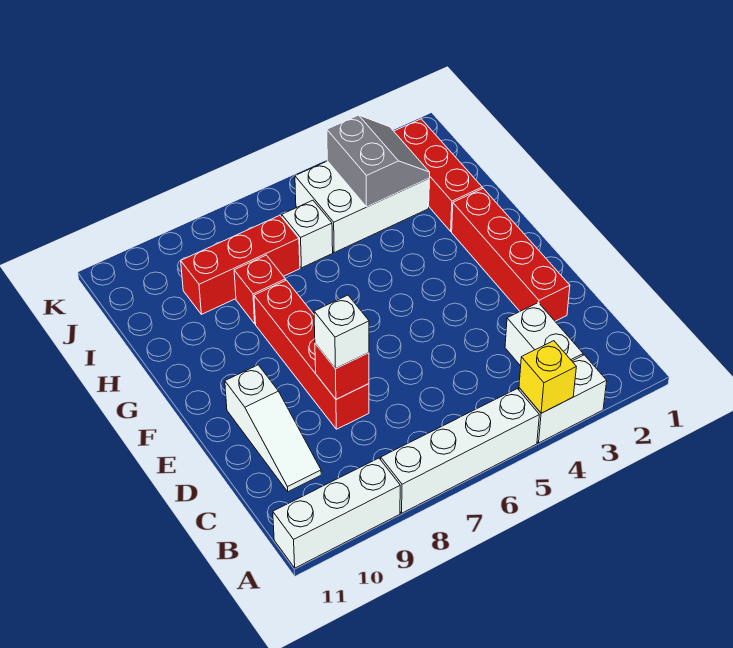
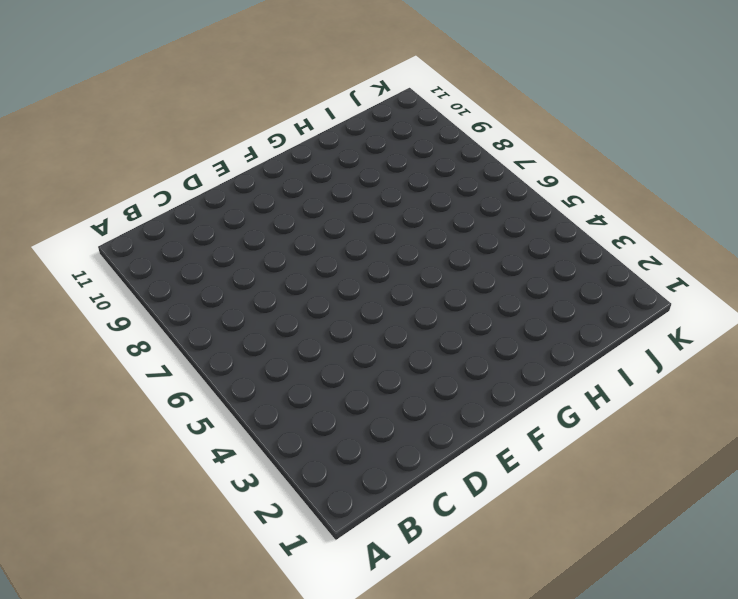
none -> white brick A3:A4 level 1
none -> white brick A5:A8 level 1
none -> white brick A9:A11 level 1

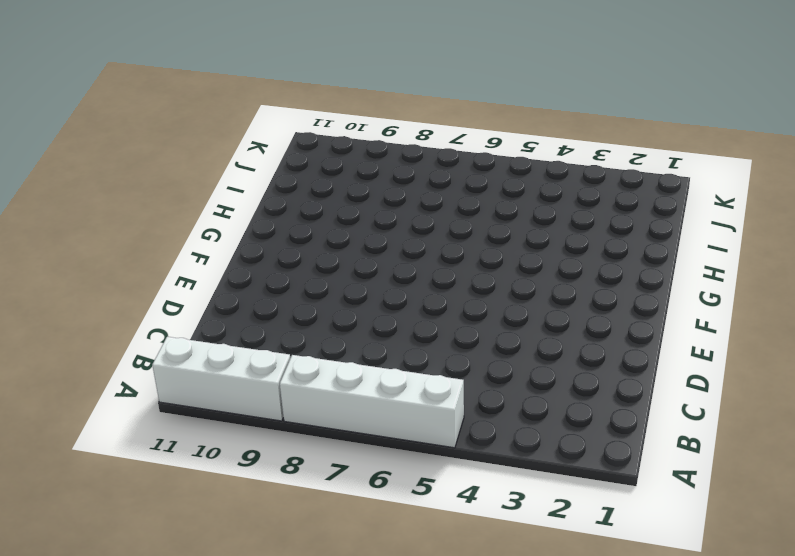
none -> white brick A3:A4 level 1
none -> white brick B3:C3 level 1
none -> white slope C10:E10 level 1 top E

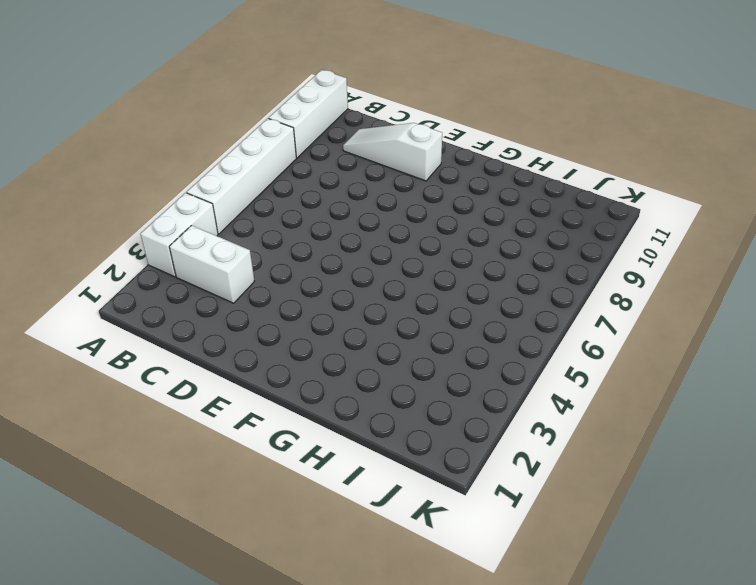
none -> red brick D2:G2 level 1
none -> red brick D8:G8 level 1
none -> red brick H2:J2 level 1

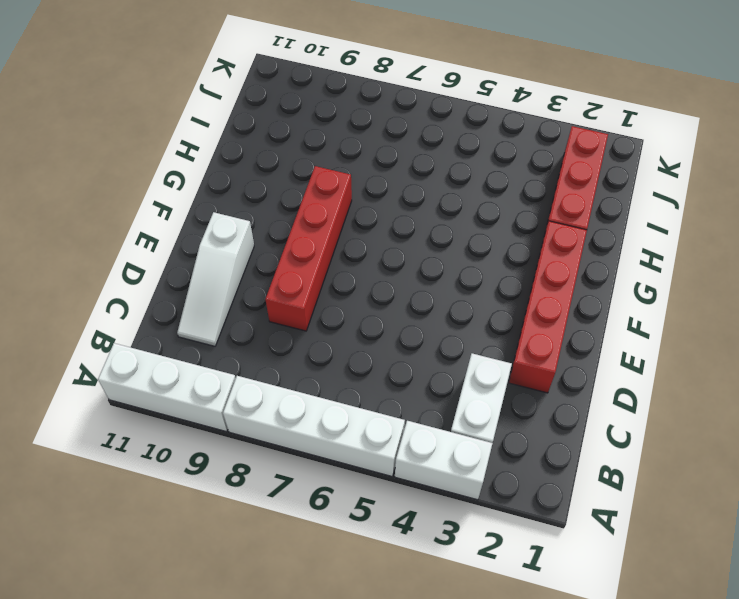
none -> red brick H8 level 1
none -> white brick I3:J5 level 1
none -> white brick I6 level 1

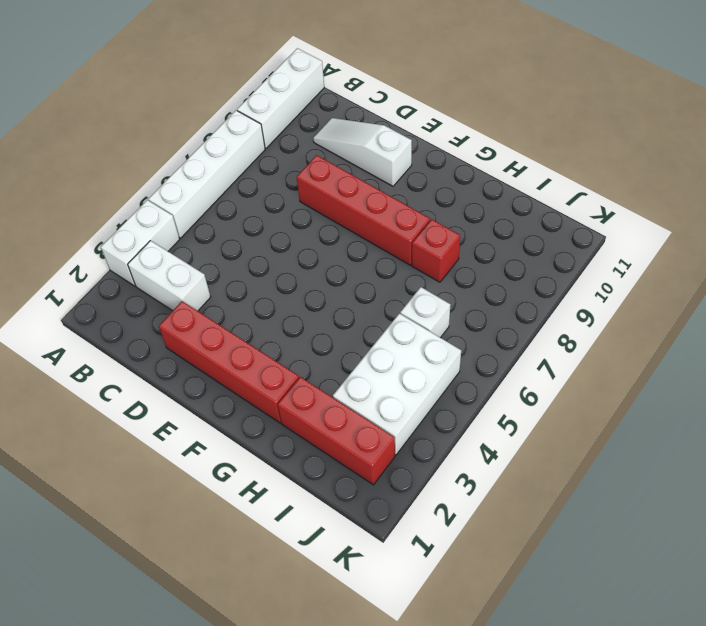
none -> red brick I7:I9 level 1
none -> yellow brick A4 level 2
none -> red brick D8 level 2

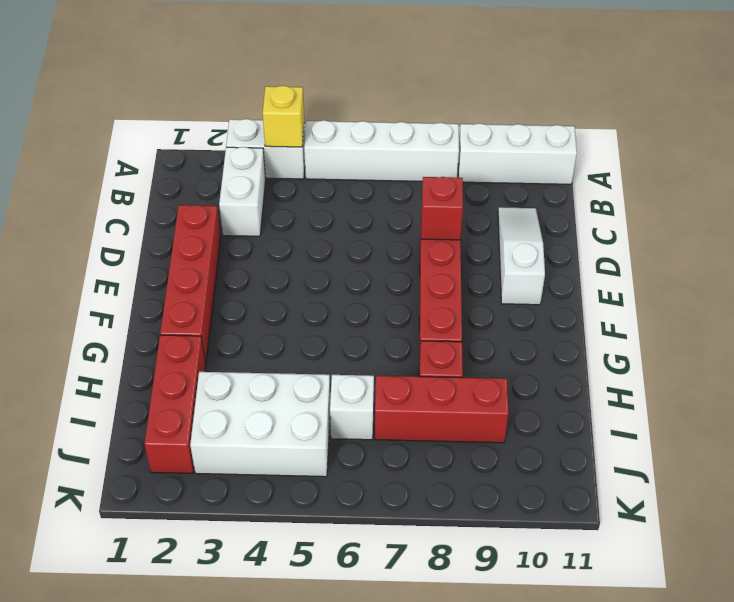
none -> grey slope I3:J4 level 2 top 4
none -> white brick D8 level 3

